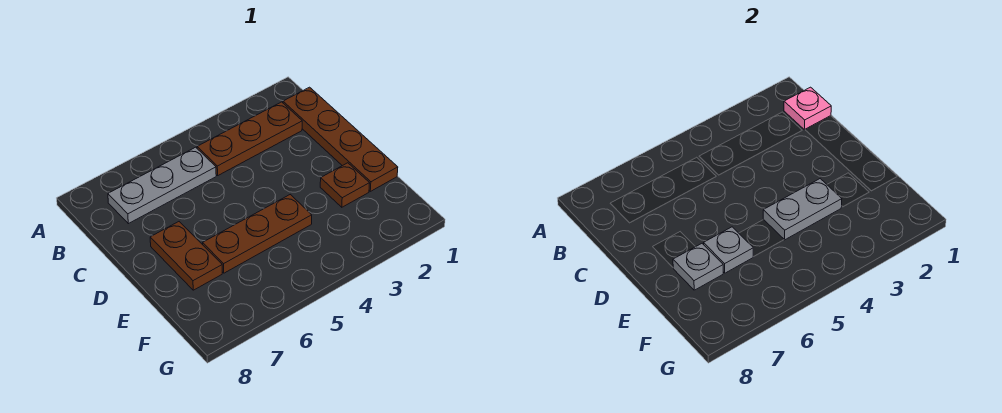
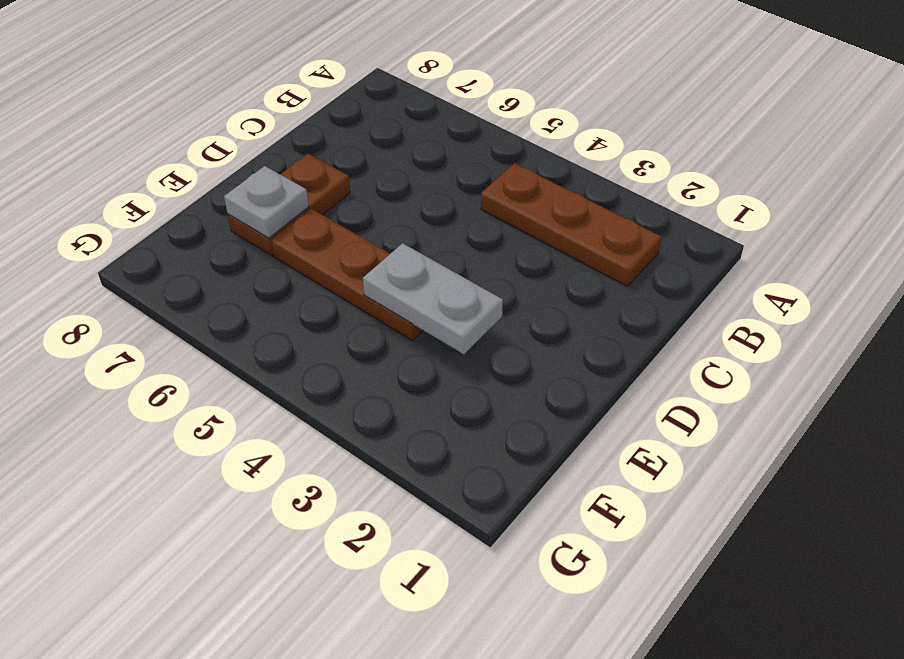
none -> brown plate B1:E1 level 1
none -> grey plate B5:B7 level 1

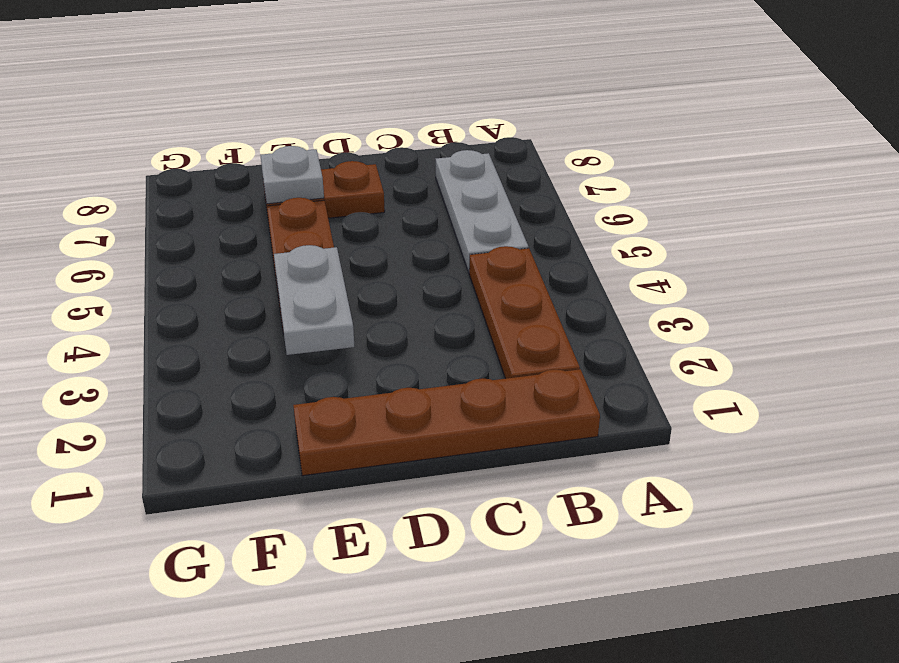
none -> brown plate E2 level 1
none -> pink plate B1 level 2

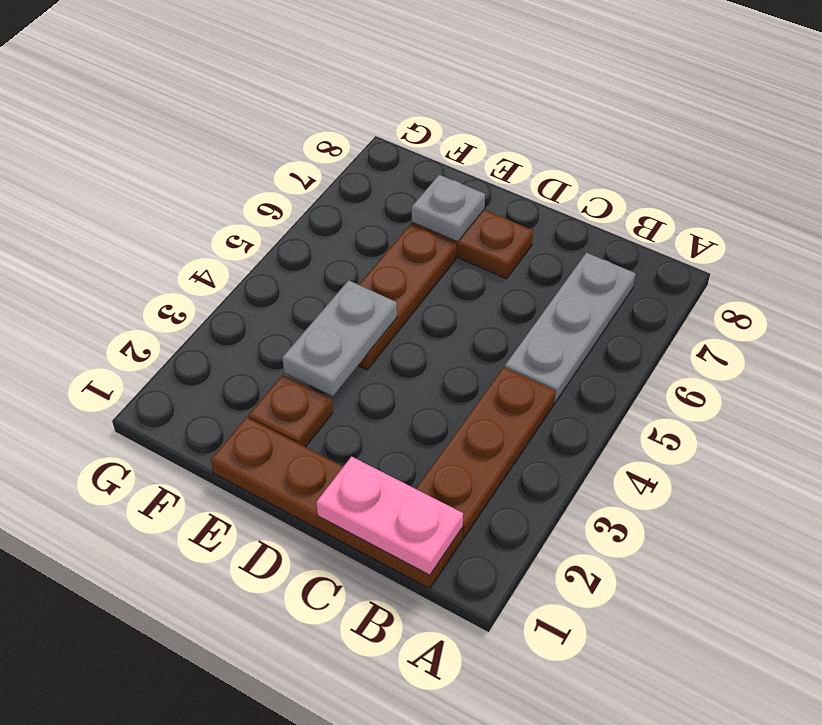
pink plate B1:C1 level 2 -> pink plate B1 level 2
none -> grey plate E6 level 2

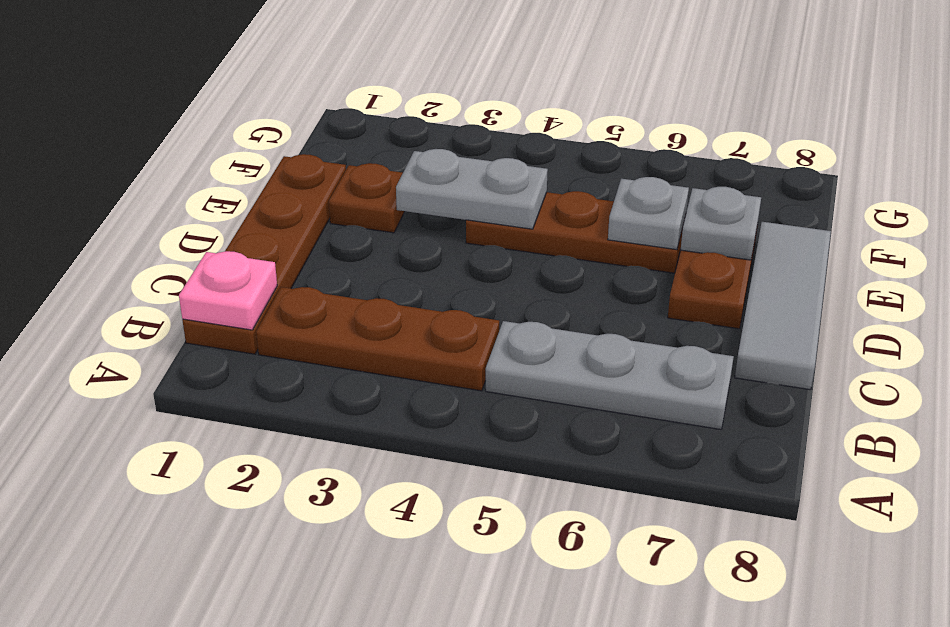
grey tile C8:E8 level 1 -> none

